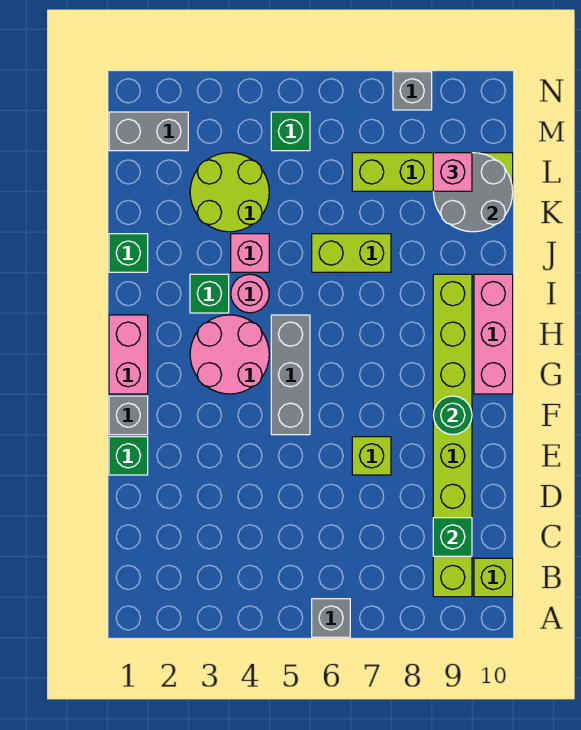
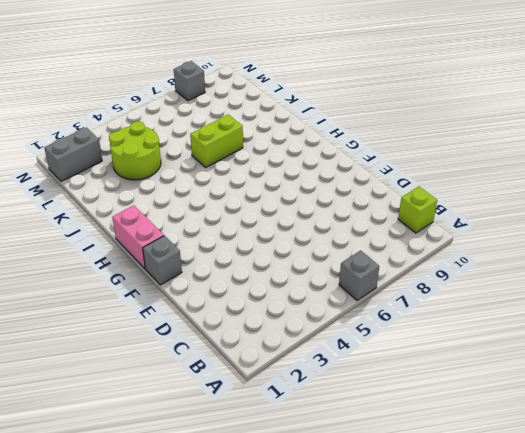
none -> lime brick B9:I9 level 1
none -> green brick E1 level 1
none -> lime brick E7 level 1

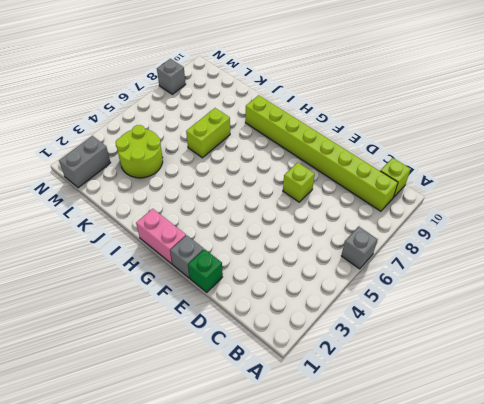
none -> grey brick F5:H5 level 1
none -> pink round brick G3:H4 level 1
none -> pink brick G10:I10 level 1

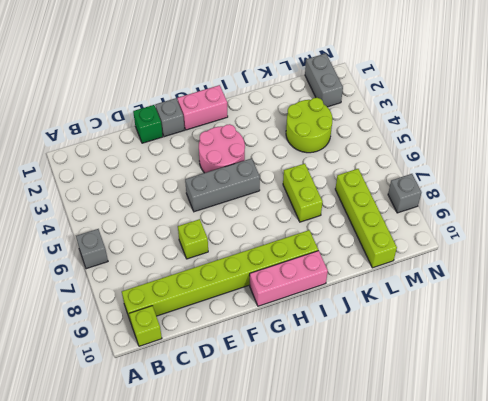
none -> green brick I3 level 1
none -> pink round brick I4 level 1
none -> green brick J1 level 1

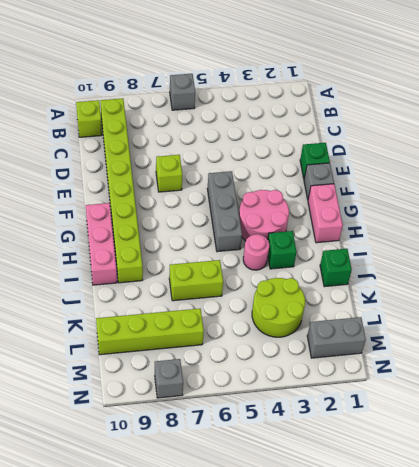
none -> pink brick J4 level 1
none -> green brick M5 level 1
none -> green brick C9 level 2

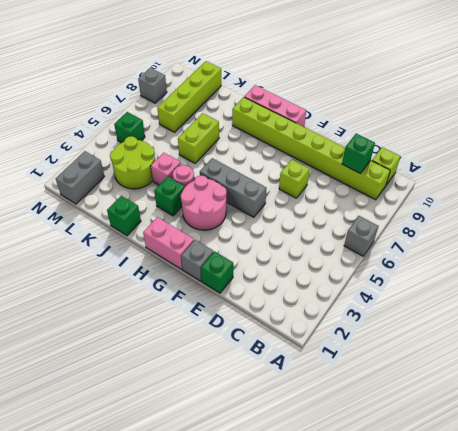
none -> green round brick F9 level 2
none -> grey round brick K9:L10 level 2
none -> pink brick L9 level 3

